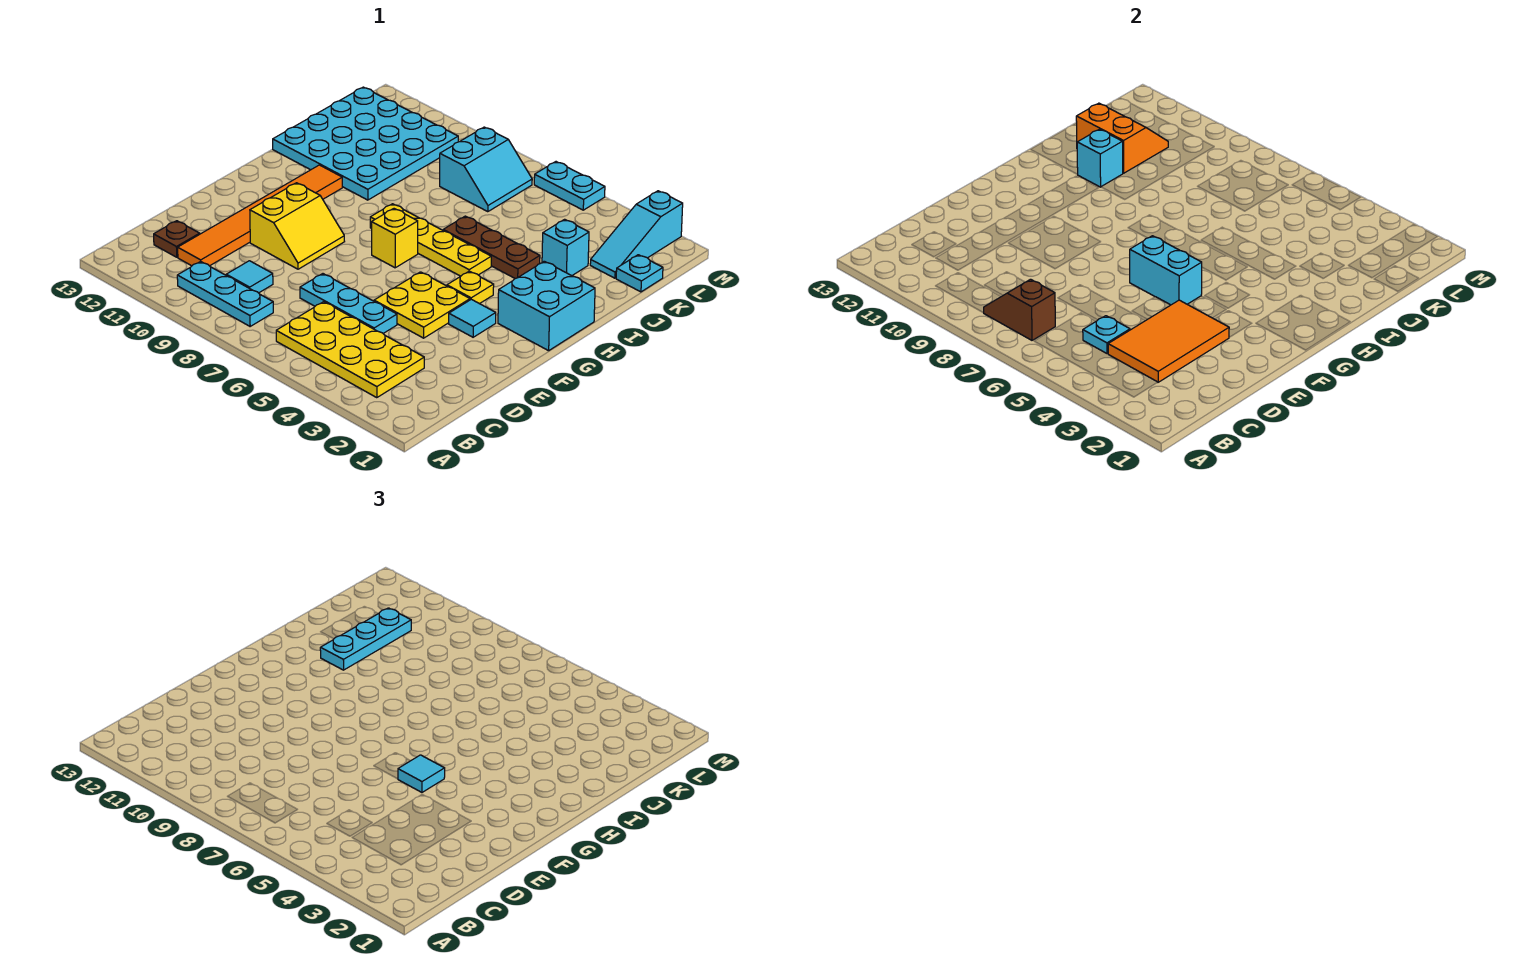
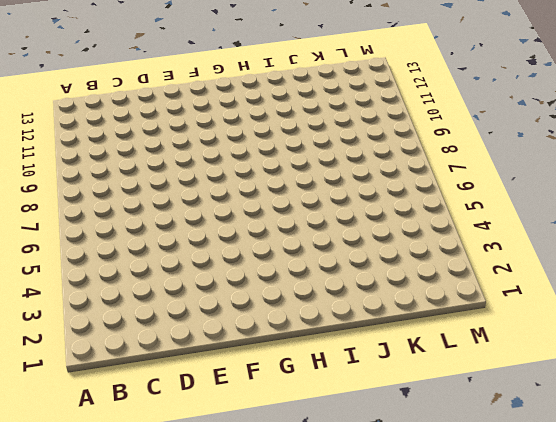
none -> yellow plate B3:C6 level 1
none -> cyan plate B8:B10 level 1
none -> cyan tile C9 level 1

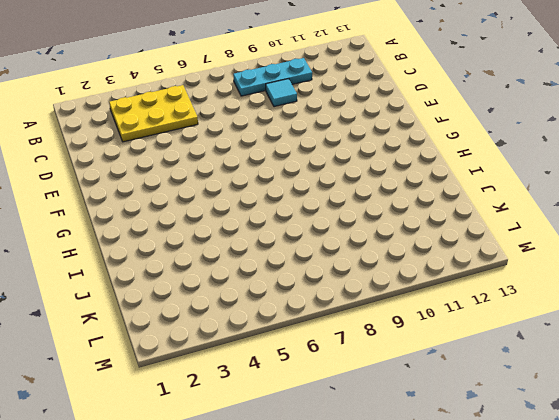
yellow plate B3:C5 level 1 -> yellow plate B3:C6 level 1
none -> orange tile C11:H11 level 1
none -> brown plate C12 level 1
none -> cyan plate D5:D7 level 1

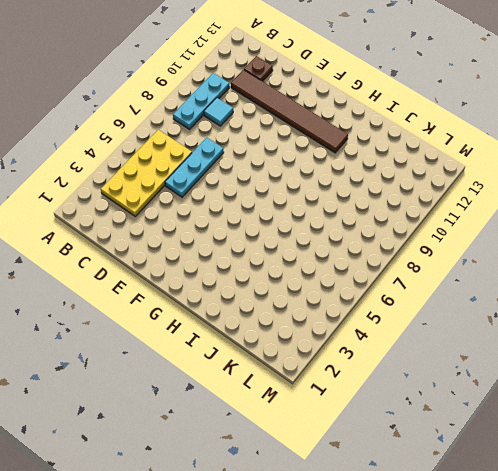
brown tile C11:H11 level 1 -> orange tile C11:H11 level 1
none -> yellow plate E4:F5 level 1
none -> yellow slope E9:F10 level 1 top 10
none -> cyan tile F3 level 1

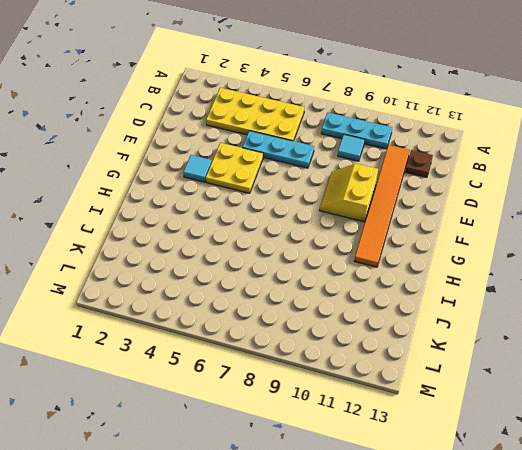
none -> cyan brick G1:H2 level 1
none -> yellow plate G4 level 1
none -> yellow brick G7 level 1

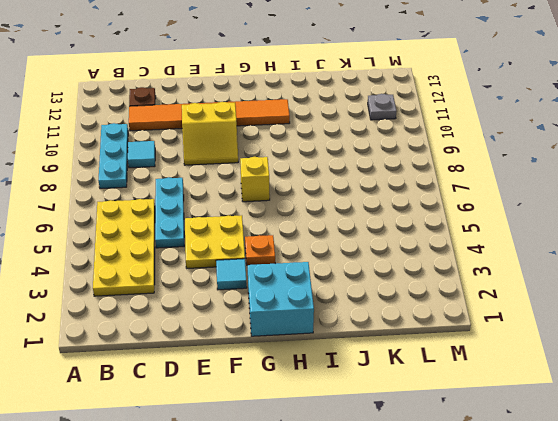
orange plate G4 level 1 -> yellow plate G4 level 1
grey plate L11 level 1 -> cyan plate I10:L13 level 1
none -> yellow plate H5:H8 level 1
none -> brown plate I4:I6 level 1
none -> cyan brick J3 level 1

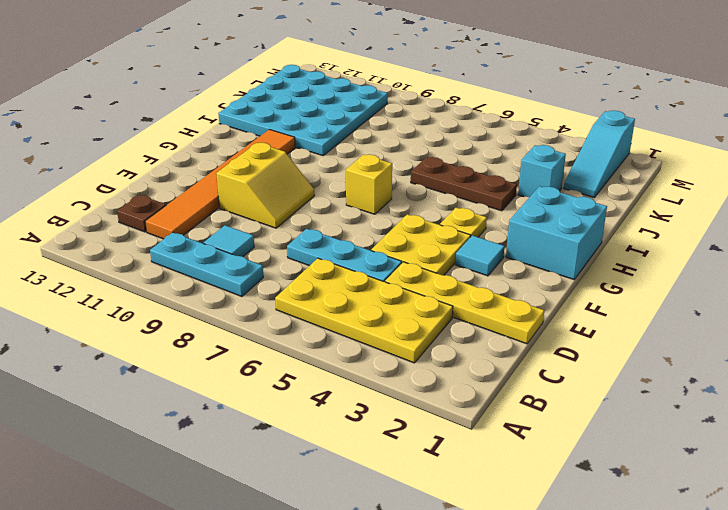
yellow plate D1:D4 level 1 -> yellow plate H5:H8 level 1
none -> cyan plate K1 level 1
none -> cyan slope K7:L8 level 1 top 8
none -> cyan plate M5:M6 level 1

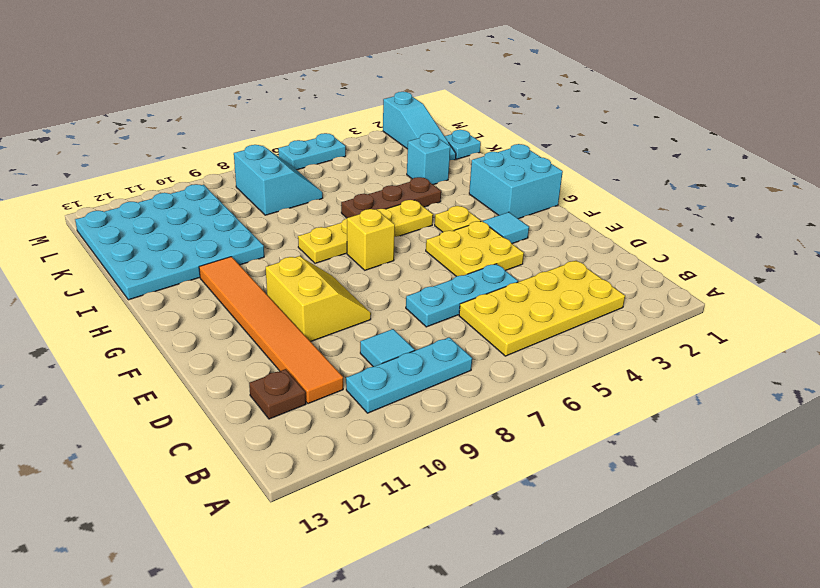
none -> brown slope B7:B8 level 2 top 7
none -> orange tile C3:E4 level 2
none -> cyan plate C5 level 2

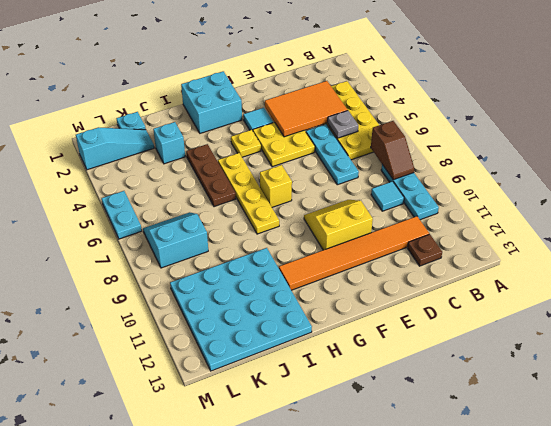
grey plate C5 level 2 -> cyan plate C5 level 2
none -> cyan brick F5:F6 level 2
none -> cyan brick I11 level 2
none -> orange slope J11:K12 level 2 top J

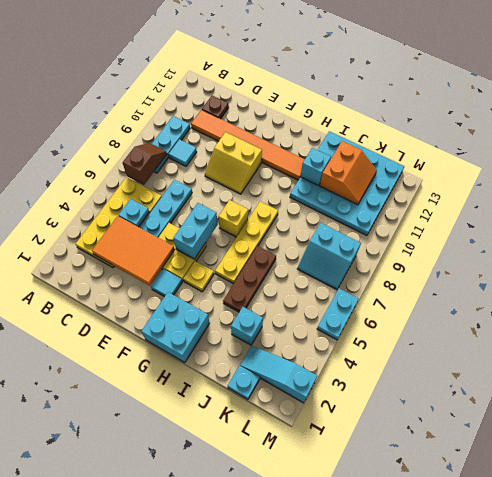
none -> cyan tile F5 level 3
none -> cyan plate I11:K11 level 3

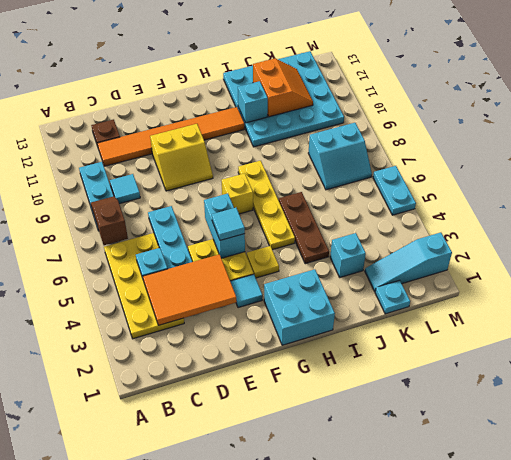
none -> cyan plate I11:K11 level 3

